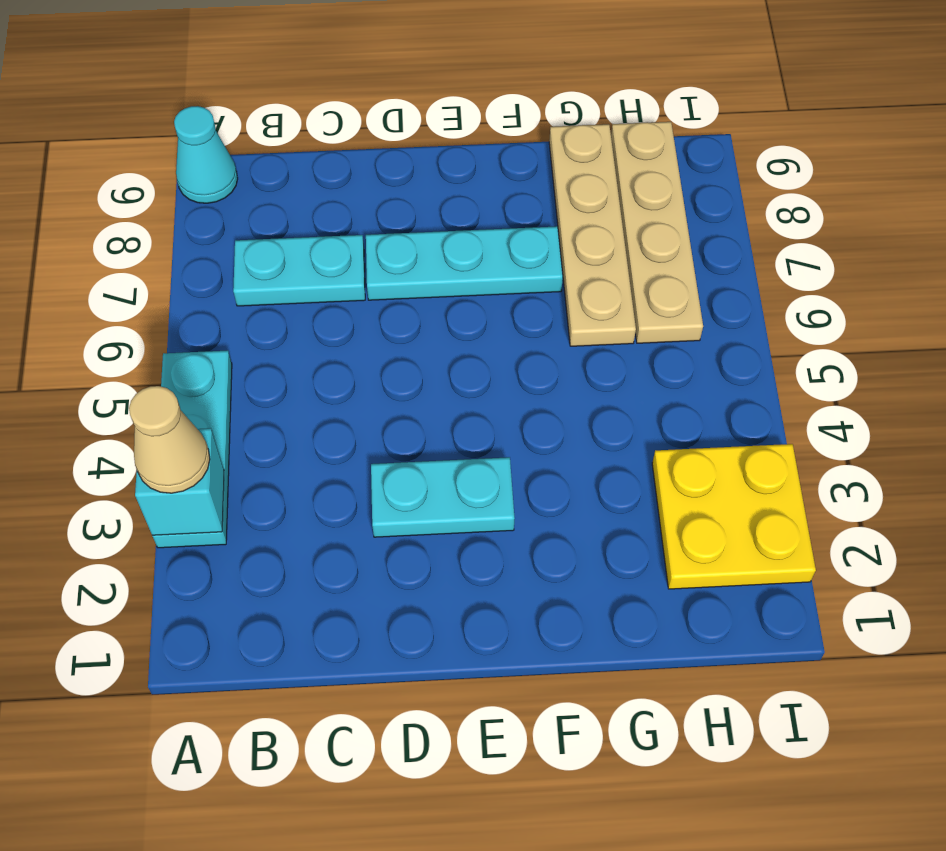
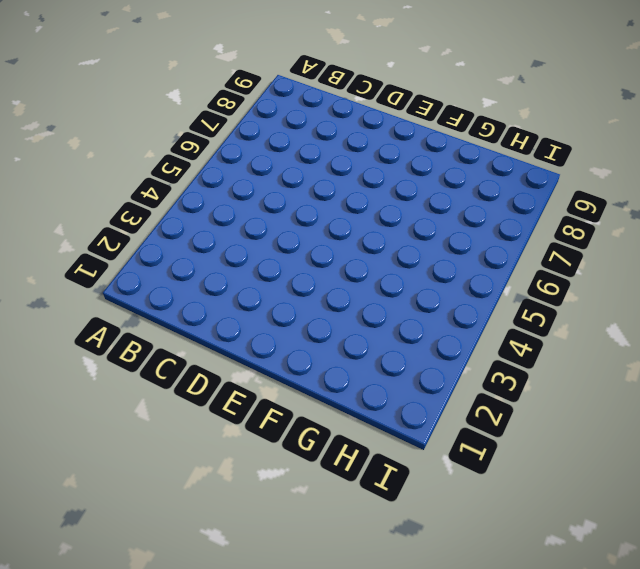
none -> cyan plate A3:A5 level 1
none -> cyan cone A9 level 1

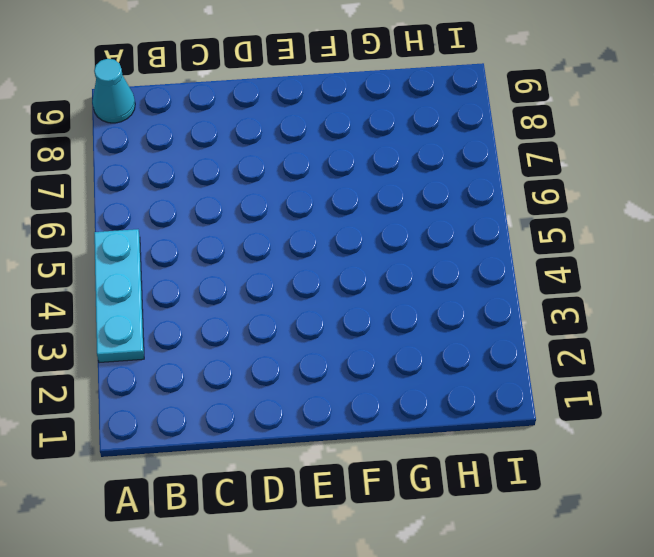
none -> cyan plate B7:C7 level 1
none -> cyan plate D3:E3 level 1

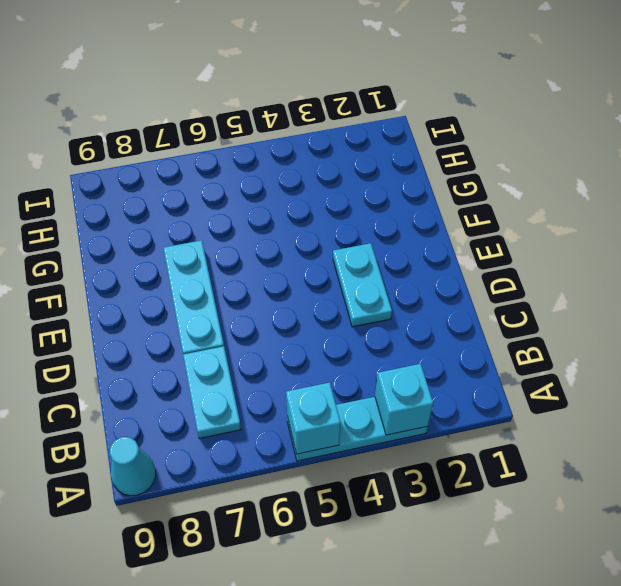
cyan brick A5 level 2 -> none
none -> tan plate G6:G9 level 1
none -> yellow plate H2:I3 level 1

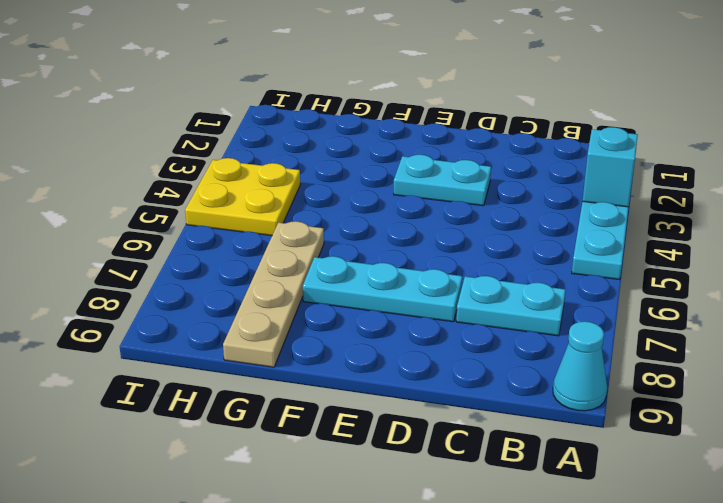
yellow plate H4:I5 level 1 -> yellow plate H2:I3 level 1
none -> tan plate H6:H9 level 1
none -> tan cone A3 level 3

